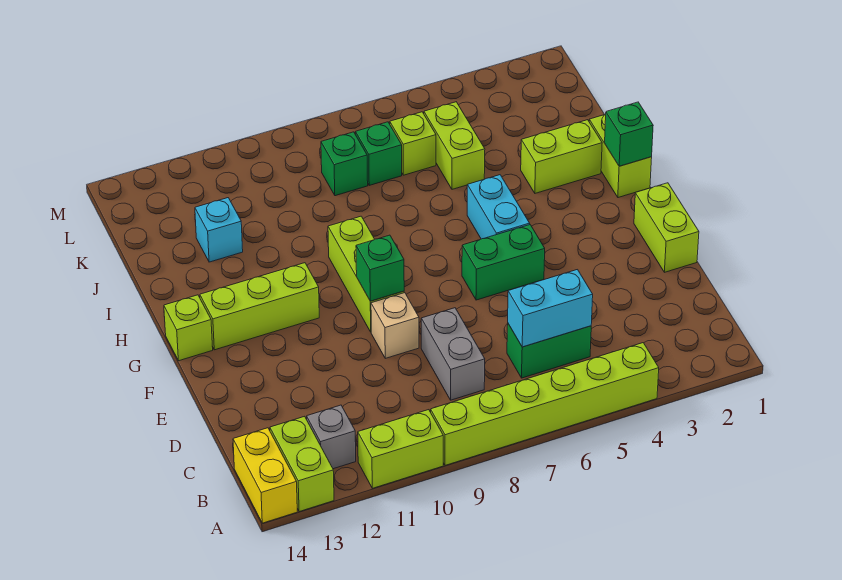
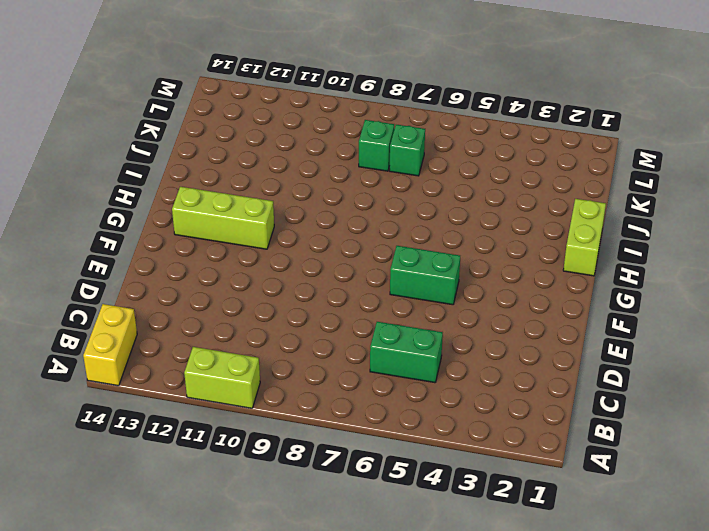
none -> lime brick A4:A9 level 1
none -> lime brick A13:B13 level 1
none -> grey brick B12 level 1

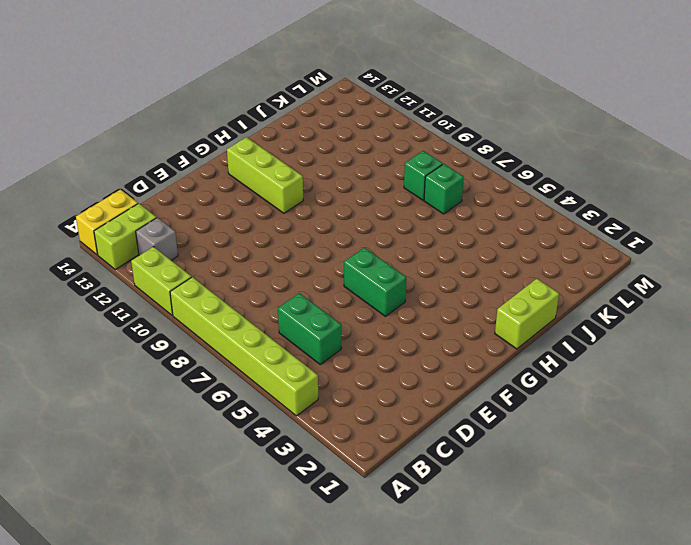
none -> grey brick C8:D8 level 1
none -> lime brick E1:F1 level 1
none -> tan brick E9 level 1

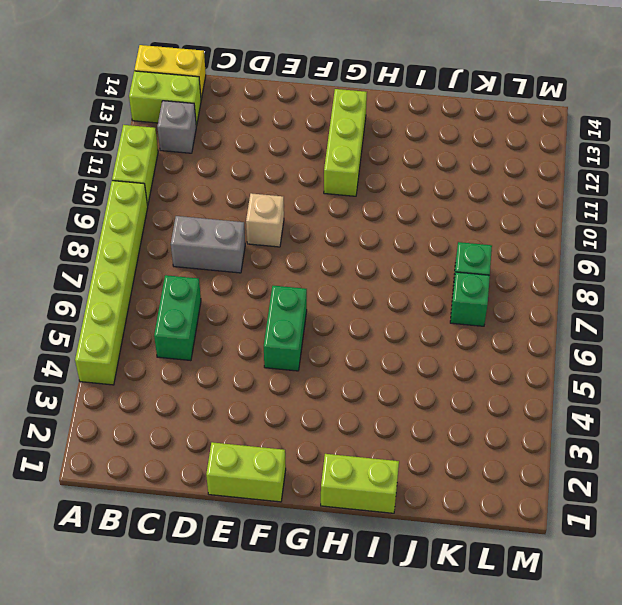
none -> lime brick F9:H9 level 1
none -> cyan brick G5:H5 level 1
none -> lime brick G14 level 1

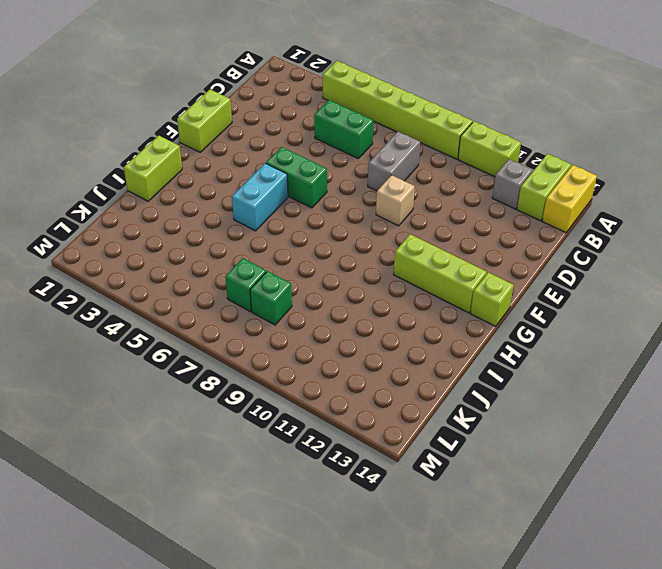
none -> lime brick F9:H9 level 1
none -> lime brick I2:I3 level 1
none -> lime brick J5:K5 level 1

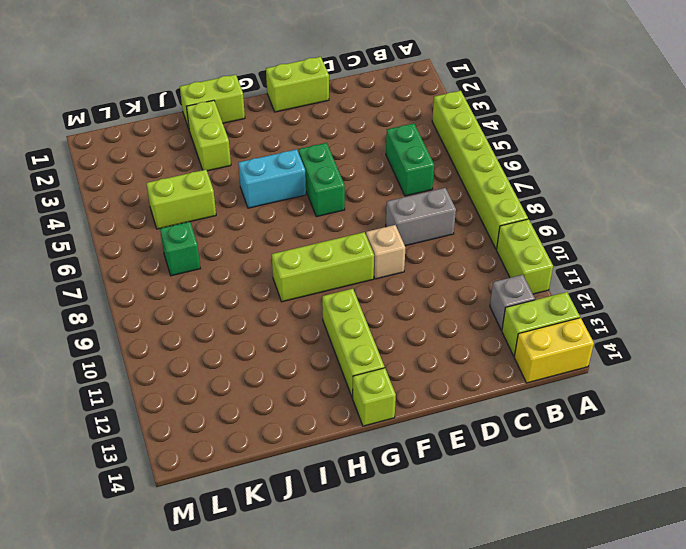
none -> cyan brick J12 level 1
none -> lime brick K6 level 1
none -> green brick K8 level 1

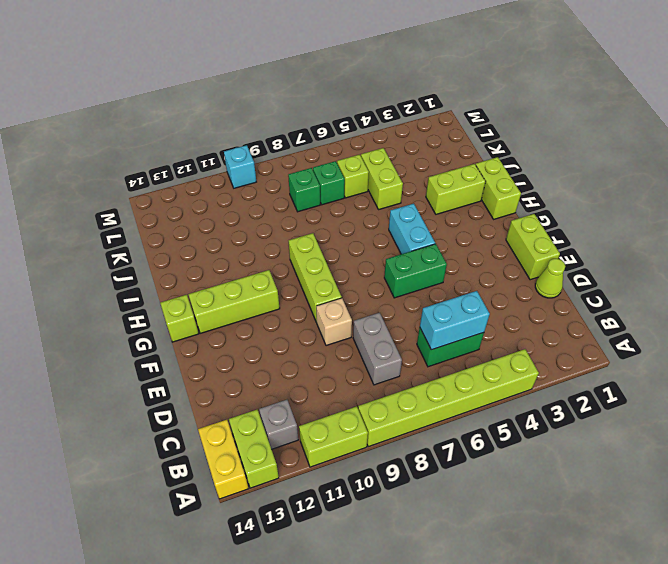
lime cone D1 level 1 -> none
cyan brick M10 level 1 -> cyan brick J12 level 1
none -> green brick F9 level 2
none -> green brick H1 level 2

